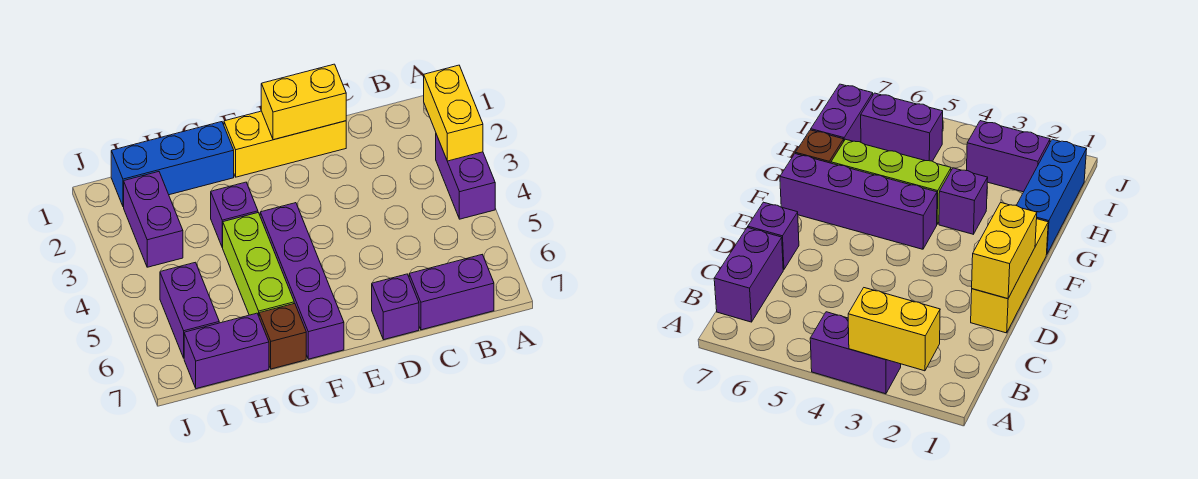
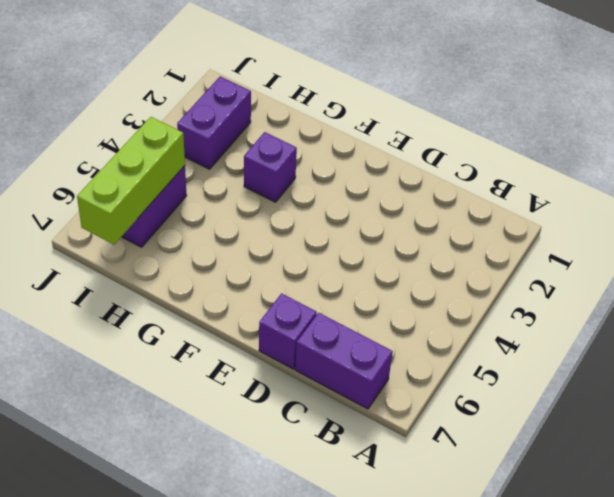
lime brick I5:I7 level 2 -> lime brick G4:G6 level 1
none -> purple brick A3:A4 level 1
none -> yellow brick D1:F1 level 1
none -> purple brick F4:F7 level 1

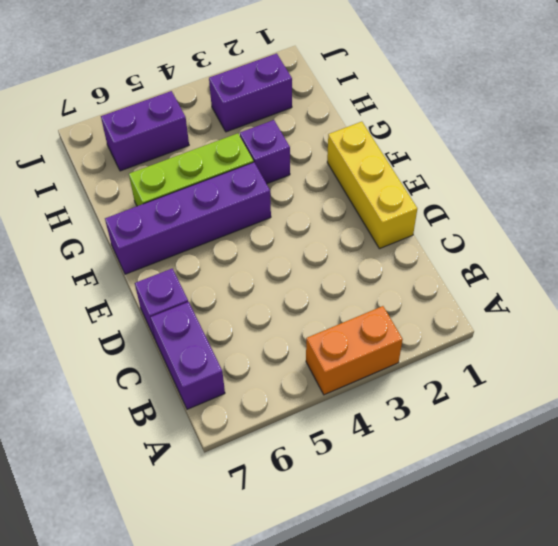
orange brick A3:A4 level 1 -> purple brick A3:A4 level 1
none -> blue brick G1:I1 level 1
none -> brown brick G7 level 1
none -> purple brick H7:I7 level 1

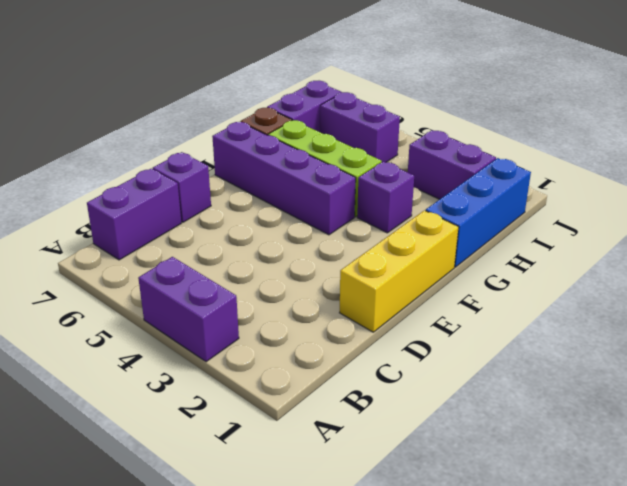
none -> yellow brick A2:A3 level 2
none -> yellow brick D1:E1 level 2

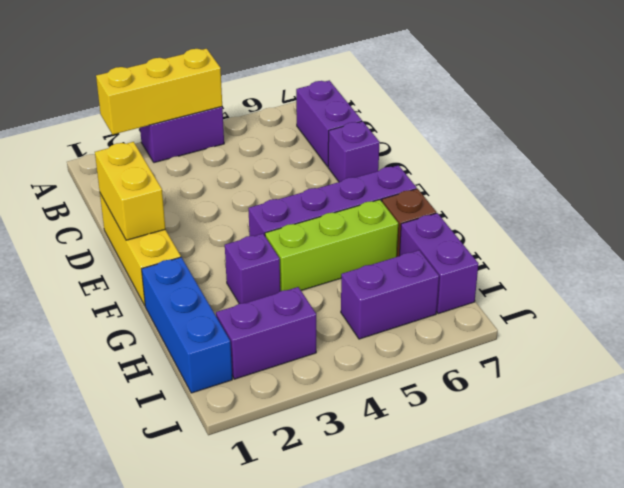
yellow brick A2:A4 level 2 -> yellow brick A2:A3 level 2

